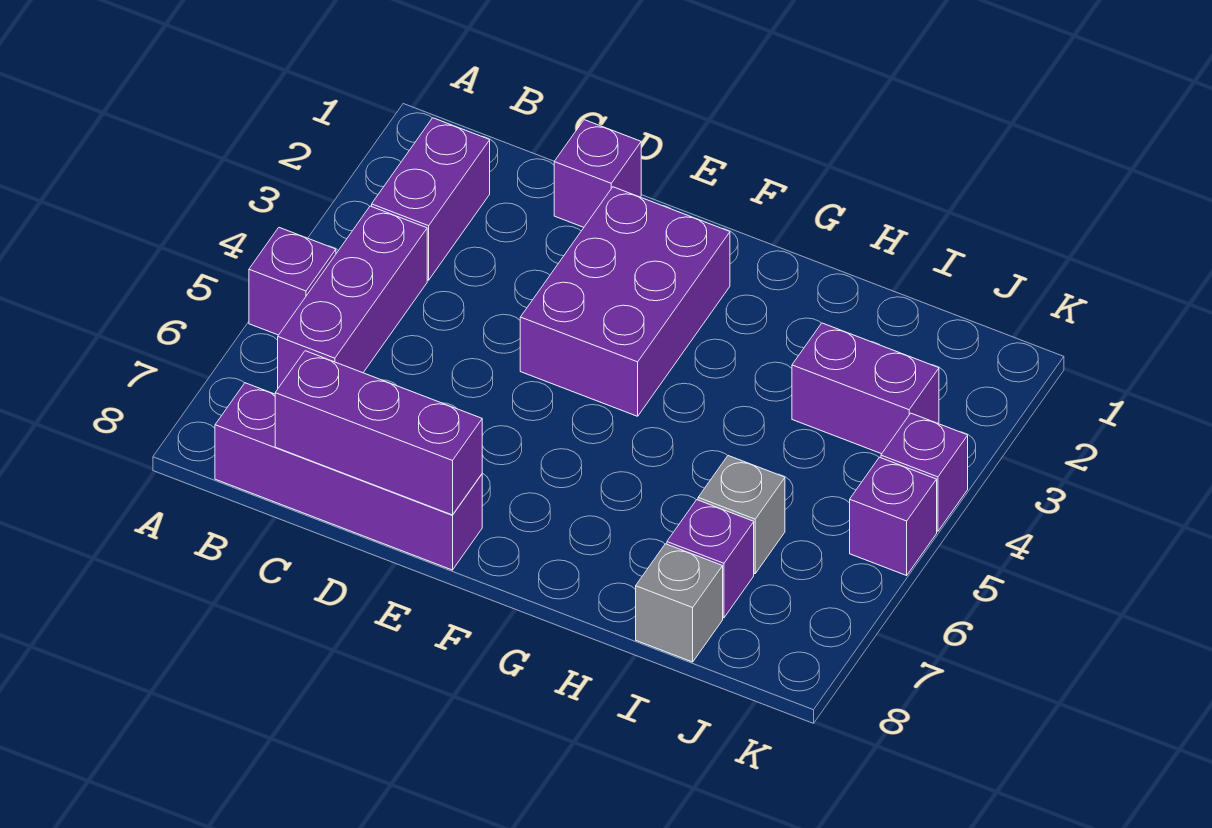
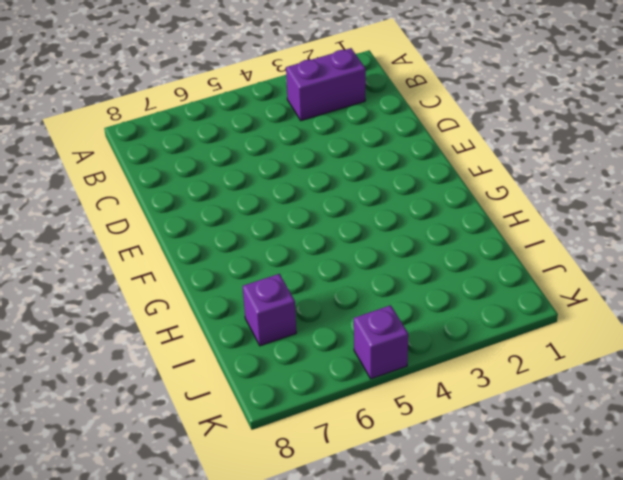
none -> purple brick A5 level 1
none -> purple brick B4:B6 level 1
none -> purple brick B8:E8 level 1

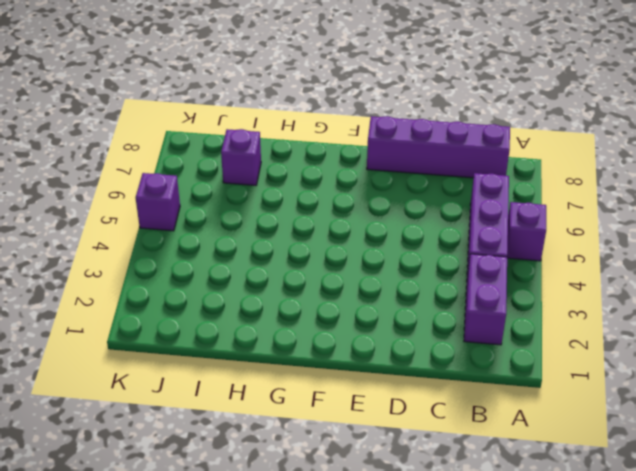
none -> purple brick D1 level 1
none -> purple brick E2:F4 level 1
none -> purple brick I3:J3 level 1

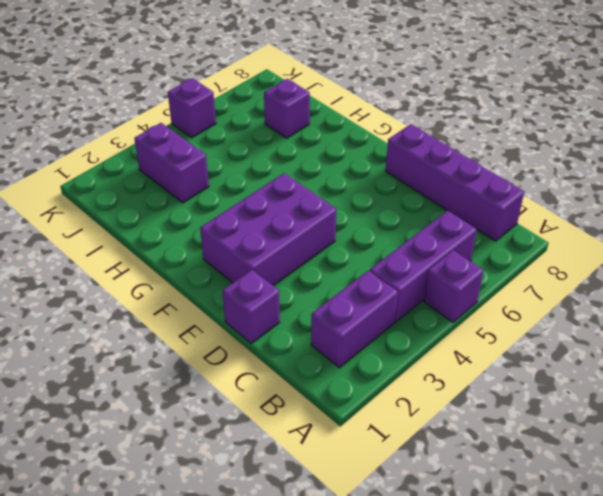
none -> grey brick I6 level 1
none -> grey brick I8 level 1
none -> purple brick K4 level 1

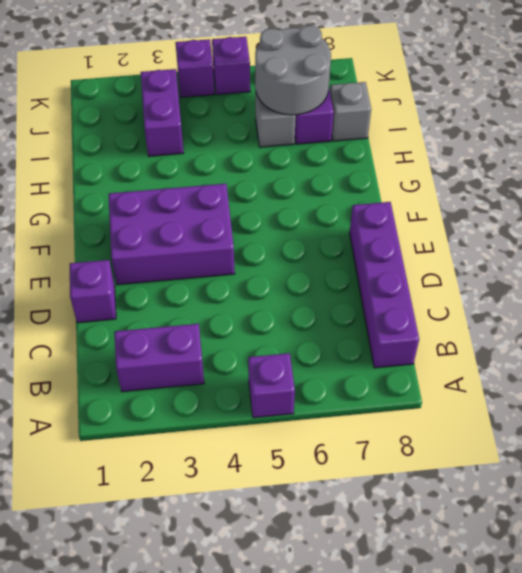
grey round brick I6:J7 level 2 -> none
none -> purple brick B4:B6 level 1
none -> purple brick C8:E8 level 2

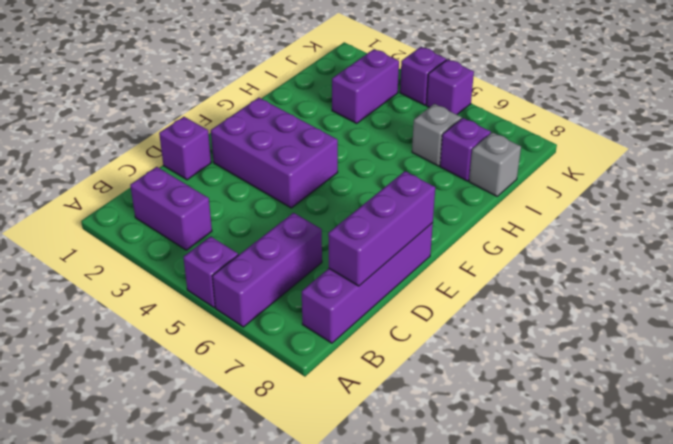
purple brick A6:C6 level 1 -> purple brick B4:B6 level 1

